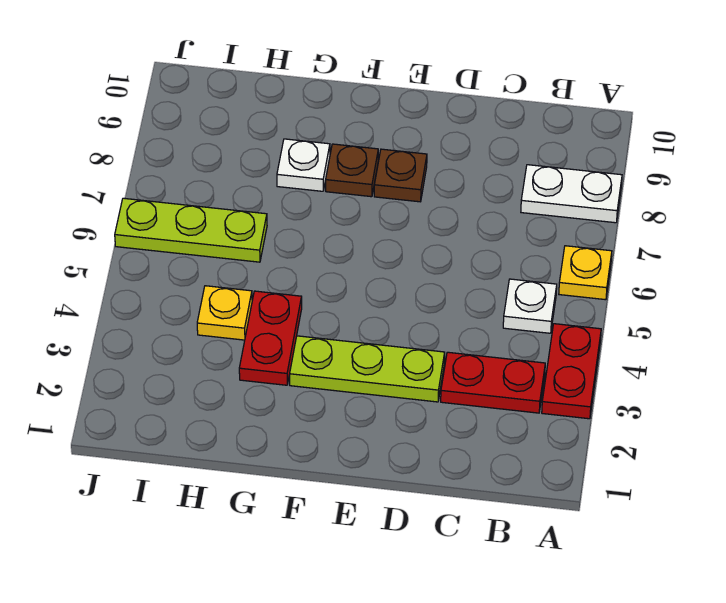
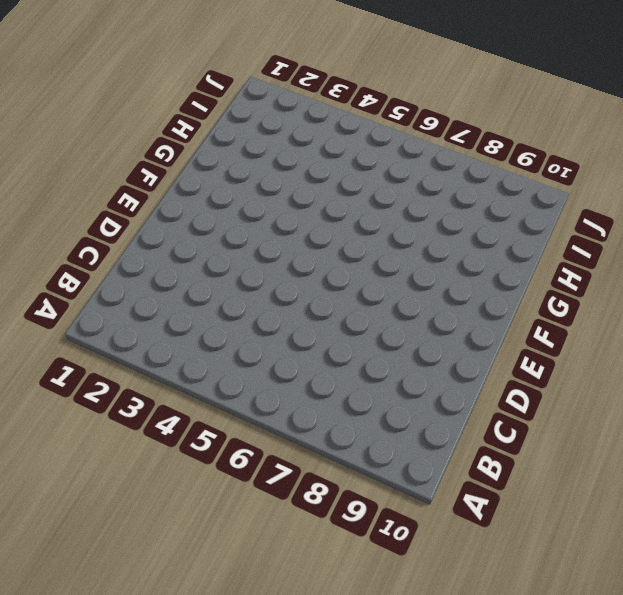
none -> red plate A3:A4 level 1
none -> yellow plate A6 level 1
none -> white plate A8:B8 level 1

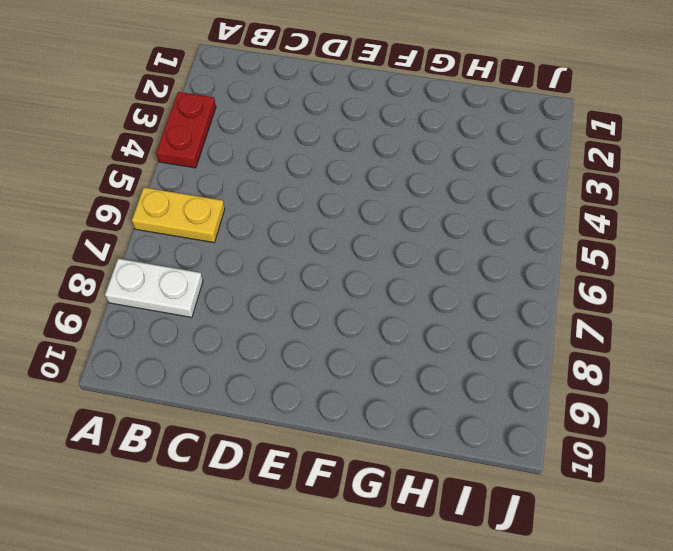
yellow plate A6:B6 level 1 -> yellow plate A6 level 1
none -> red plate B3:C3 level 1
none -> white plate B5 level 1
none -> lime plate D3:F3 level 1

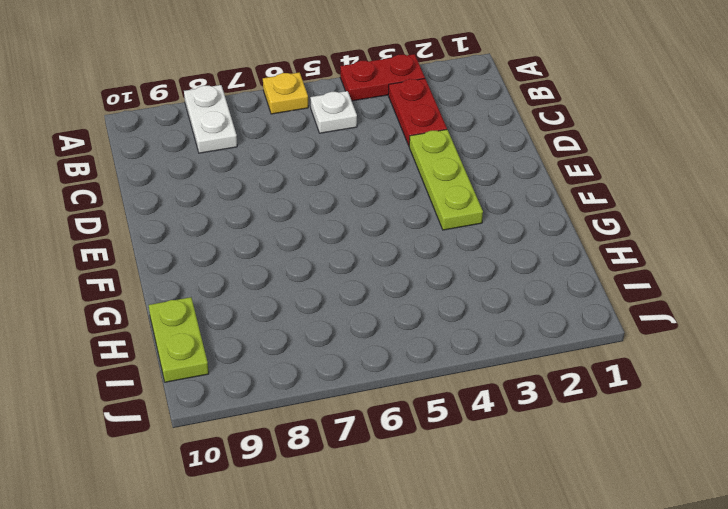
lime plate H10:I10 level 1 -> none
none -> brown plate E8 level 1
none -> brown plate F8 level 1
none -> red plate G3:G4 level 1

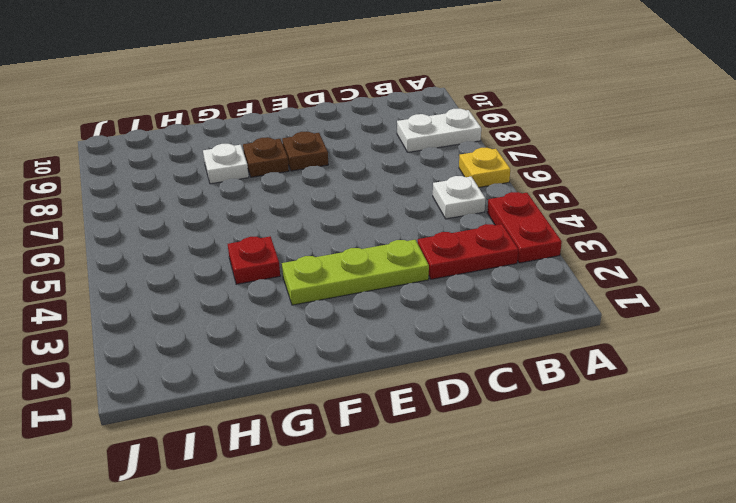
red plate G4 level 1 -> red plate G3:G4 level 1
none -> yellow plate H4 level 1
none -> lime plate H6:J6 level 1

